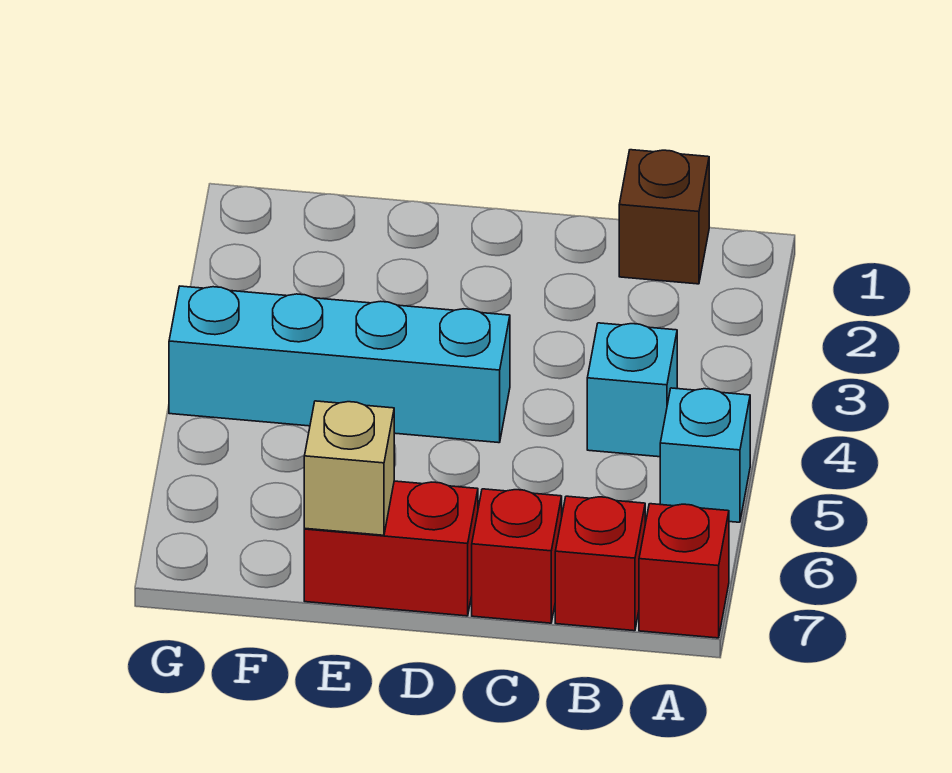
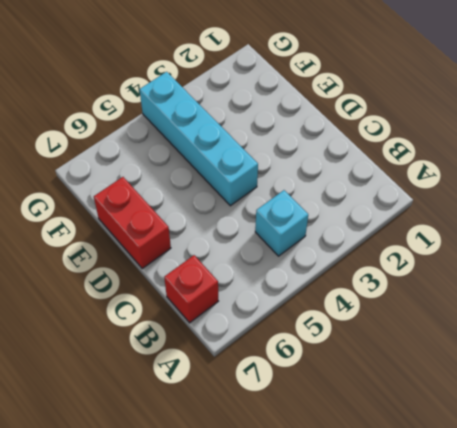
none -> cyan brick A5 level 1
none -> red brick A7 level 1

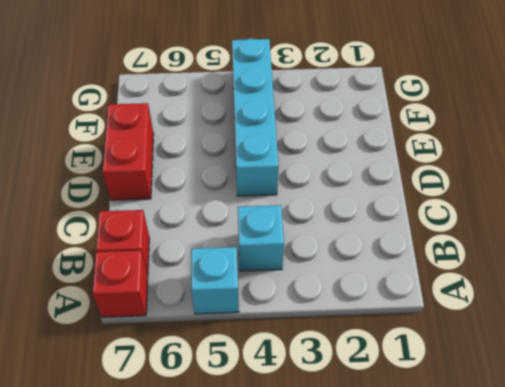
none -> brown brick B1 level 1
none -> red brick C7 level 1

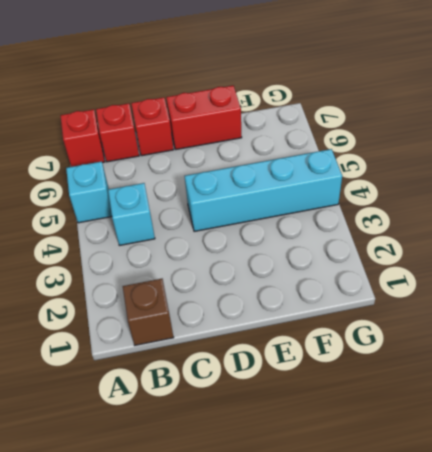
none -> tan brick E7 level 2

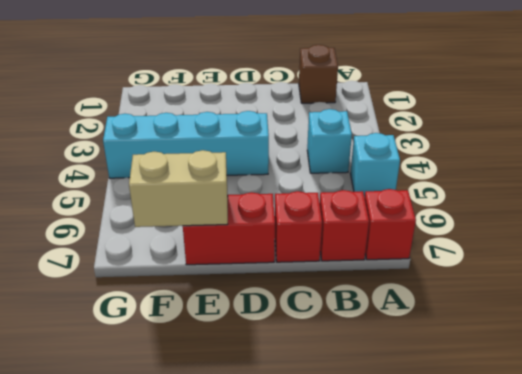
tan brick E7:F7 level 2 -> tan brick E7 level 2

